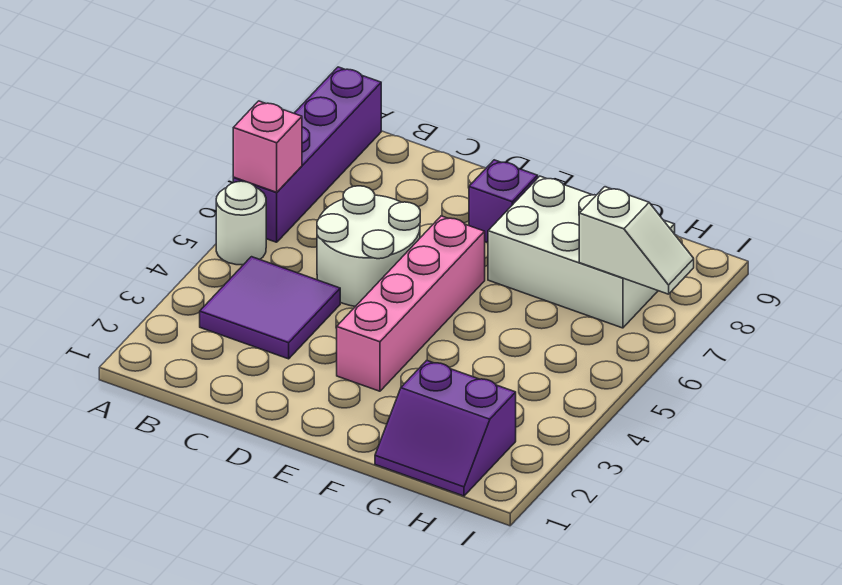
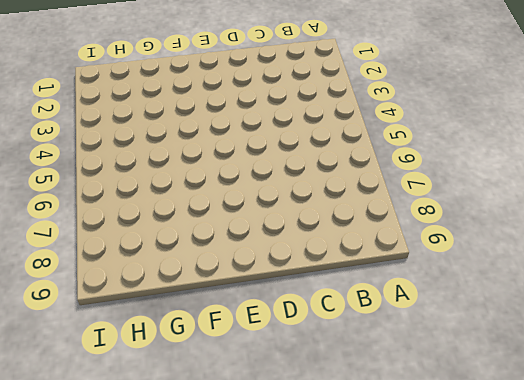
none -> white round brick A5 level 1
none -> purple brick A6:A9 level 1

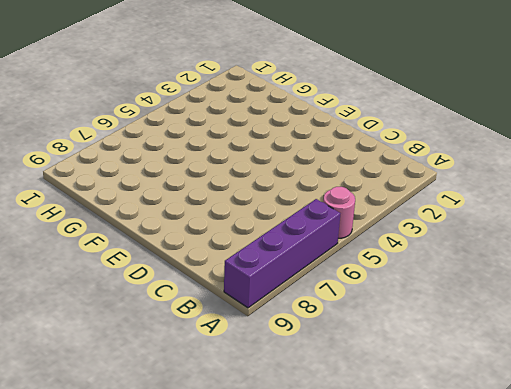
pink round brick A5 level 1 -> white round brick A5 level 1
none -> purple tile B3:C4 level 1
none -> white round brick C5:D6 level 1

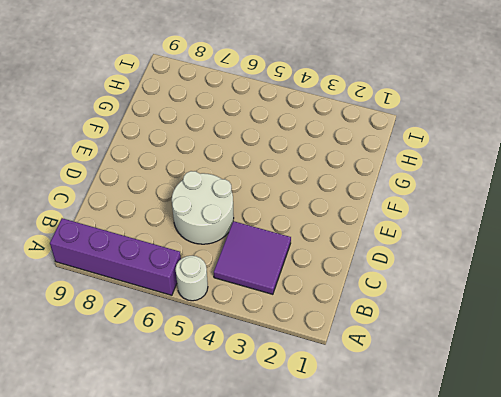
none -> pink brick E3:E6 level 1
none -> purple brick E8 level 1

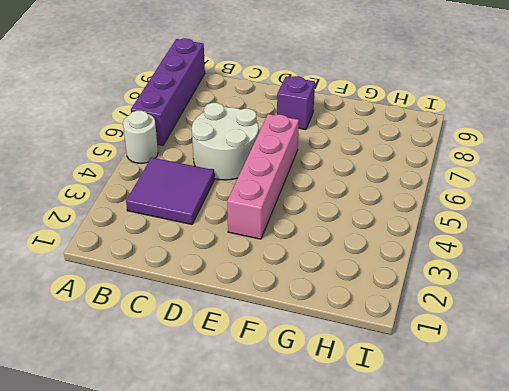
none -> white brick F7:H8 level 1
none -> purple slope G1:H2 level 1 top 2

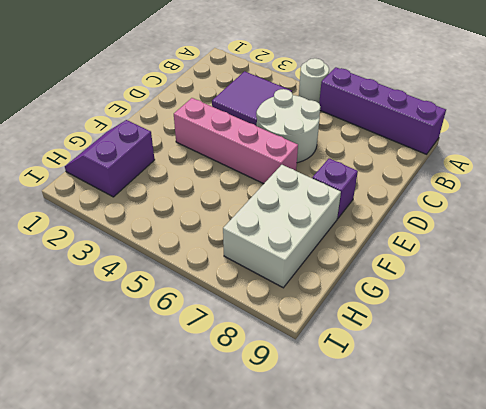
none -> pink brick A6 level 2
none -> white slope H7:I7 level 2 top H

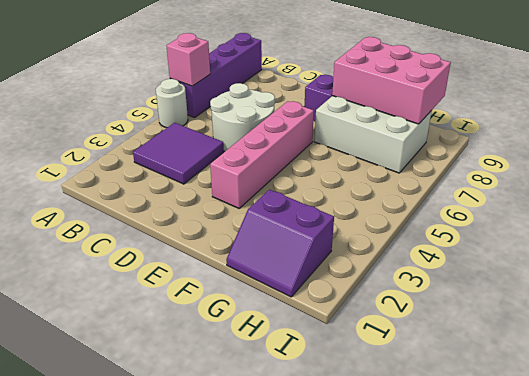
pink brick F8:H9 level 2 -> none
none -> white slope H7:I7 level 2 top H

